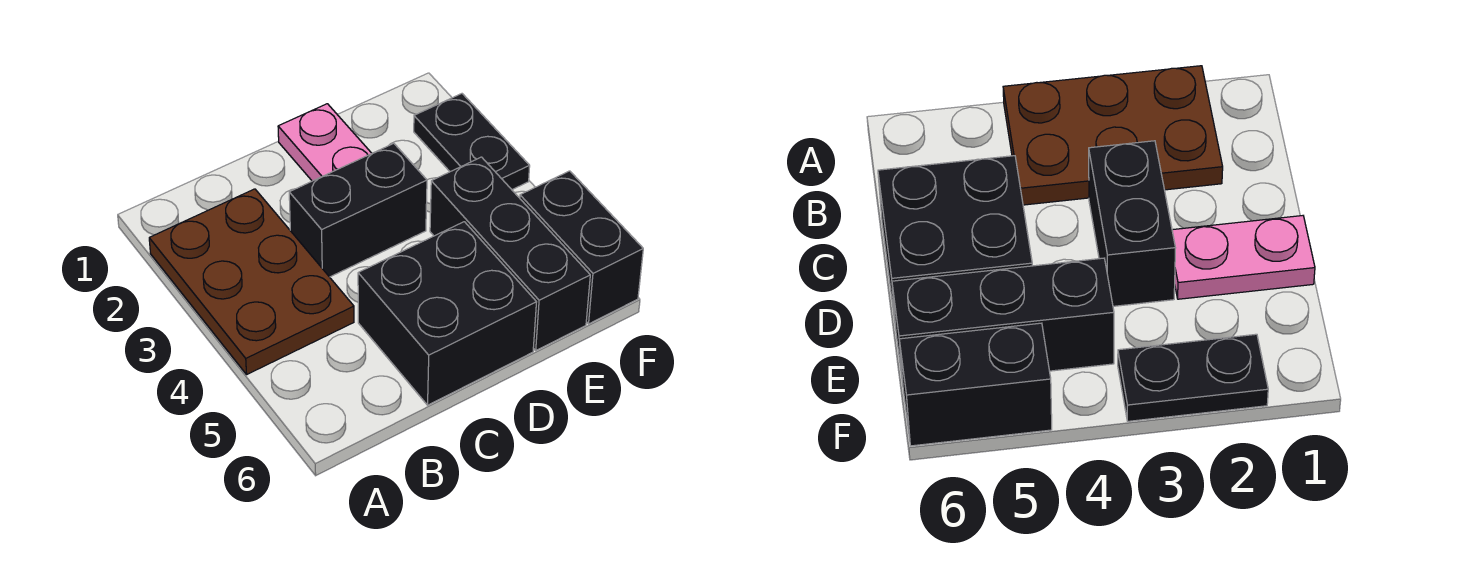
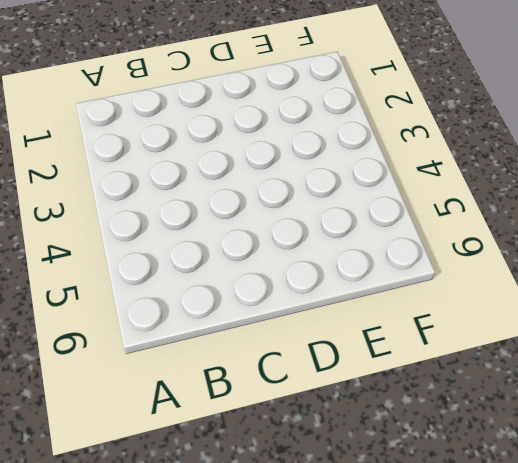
none -> brown plate A2:B4 level 1
none -> black brick C3:D3 level 1

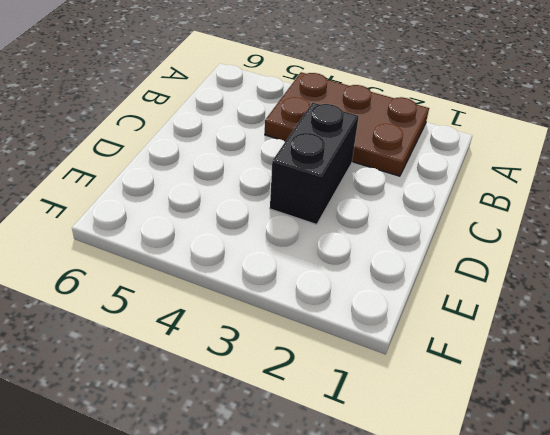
none -> black brick C5:D6 level 1
none -> pink plate D1:D2 level 1

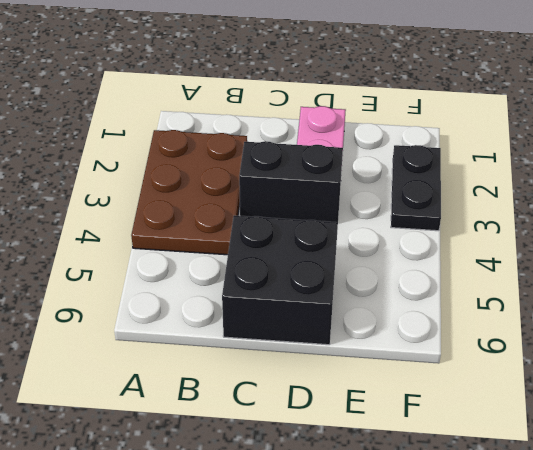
none -> black brick E4:E6 level 1
none -> black brick F5:F6 level 1

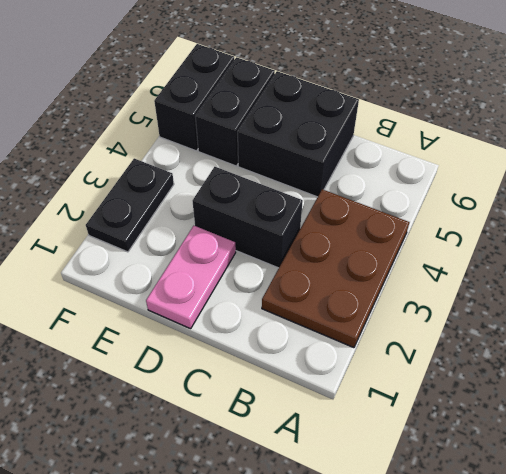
black brick E5:E6 level 1 -> black brick E4:E6 level 1

